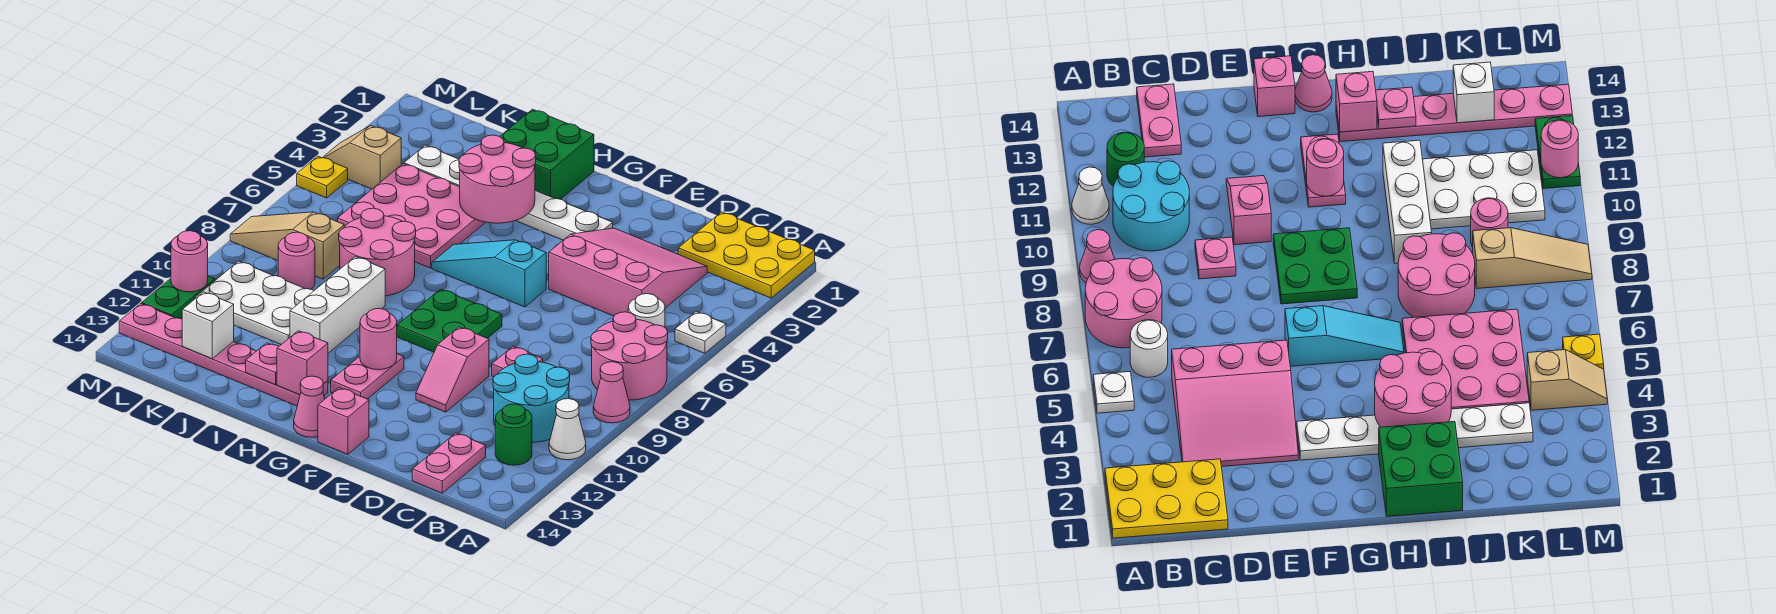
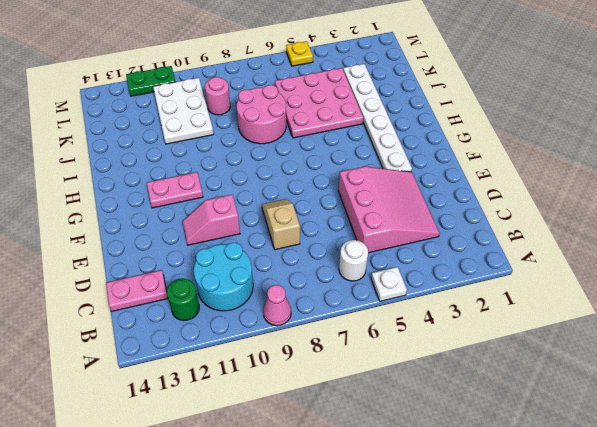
tan slope D8:E8 level 1 top D -> tan slope L4:M4 level 1 top L
none -> yellow plate A1:C2 level 1
none -> pink round brick A7:B8 level 1
none -> white cone A11 level 1
none -> pink plate D9 level 1

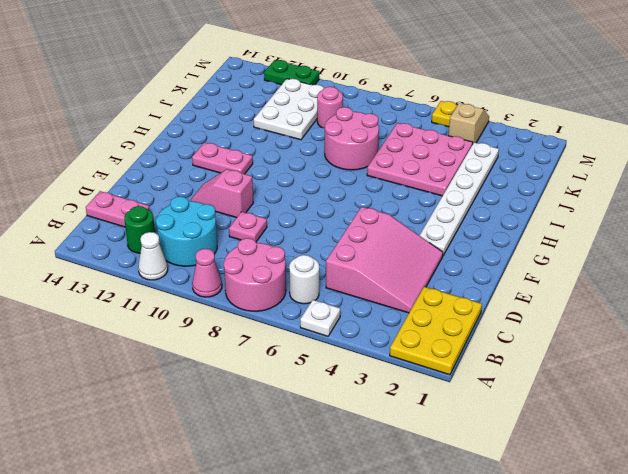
none -> cyan slope F6:H6 level 1 top F
none -> green plate F8:G9 level 1
none -> pink brick F14 level 1
none -> pink cone G14 level 1

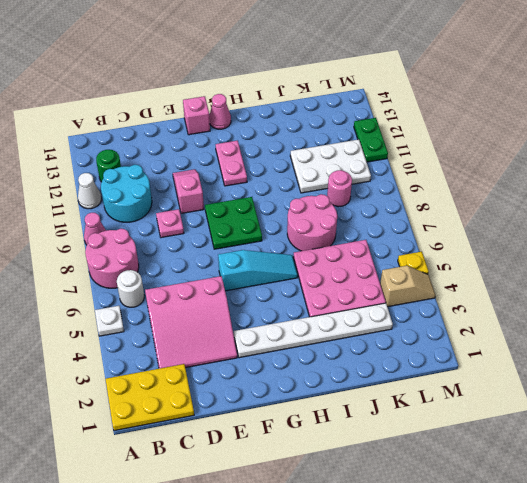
none -> pink plate C13:C14 level 1
none -> green brick H1:I2 level 1
none -> pink plate H13:M13 level 1
none -> white brick I9:I11 level 1

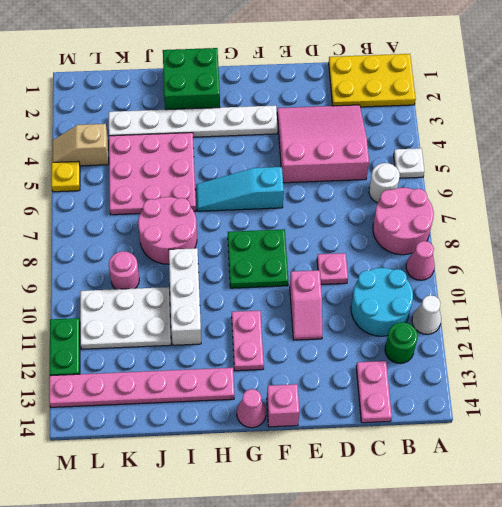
none -> tan slope K8:M8 level 1 top K
none -> pink round brick G11 level 2
none -> pink round brick H3:I4 level 2
none -> pink brick H13 level 2

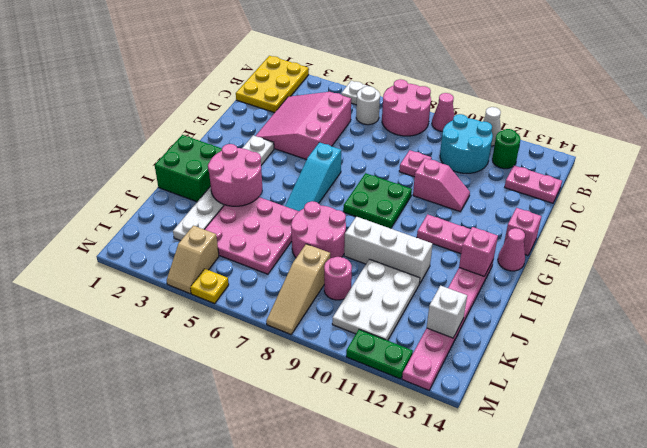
none -> pink round brick G11 level 2
none -> pink plate I13 level 2
none -> pink round brick M11 level 2

